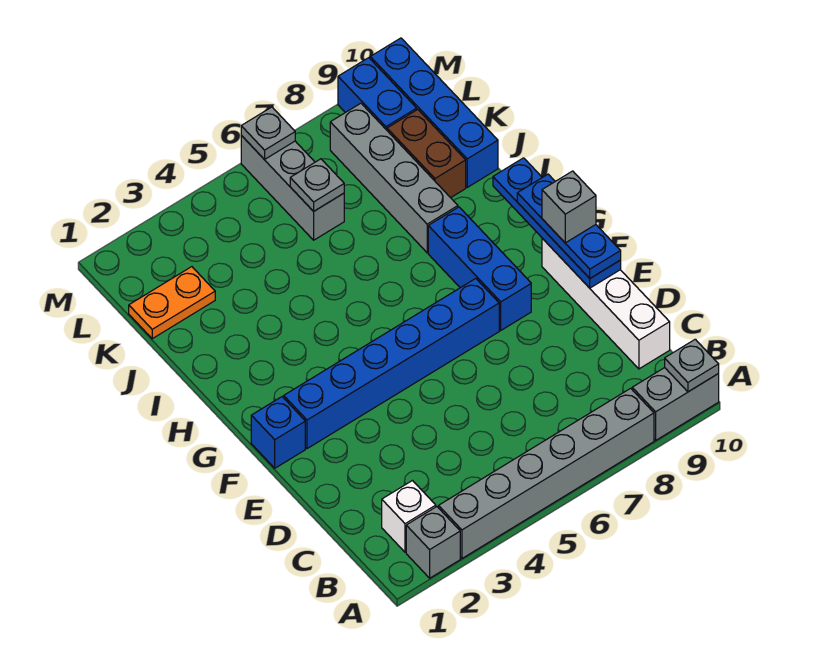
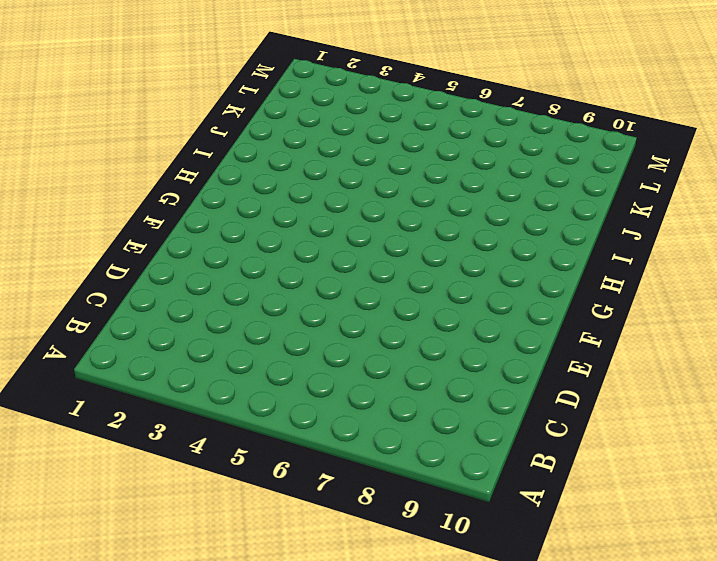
none -> grey brick A2 level 1
none -> grey brick A3:A8 level 1
none -> grey brick A9:A10 level 1

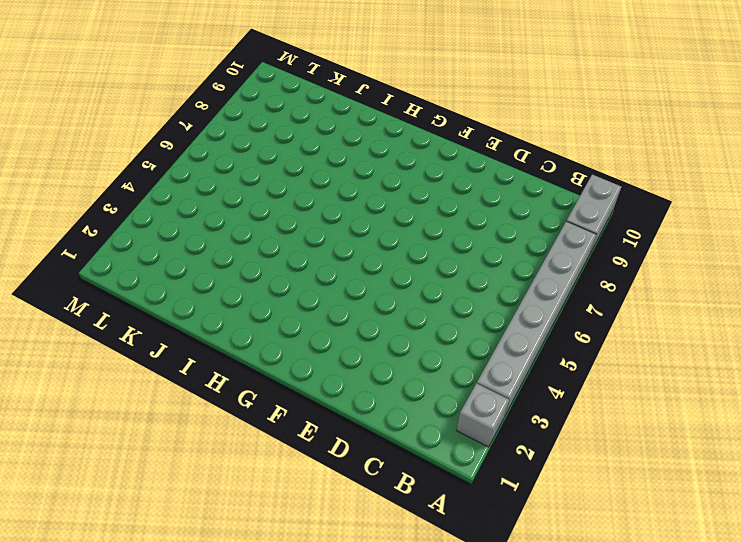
none -> white brick B2 level 1
none -> white brick C10:F10 level 1
none -> blue brick F1 level 1

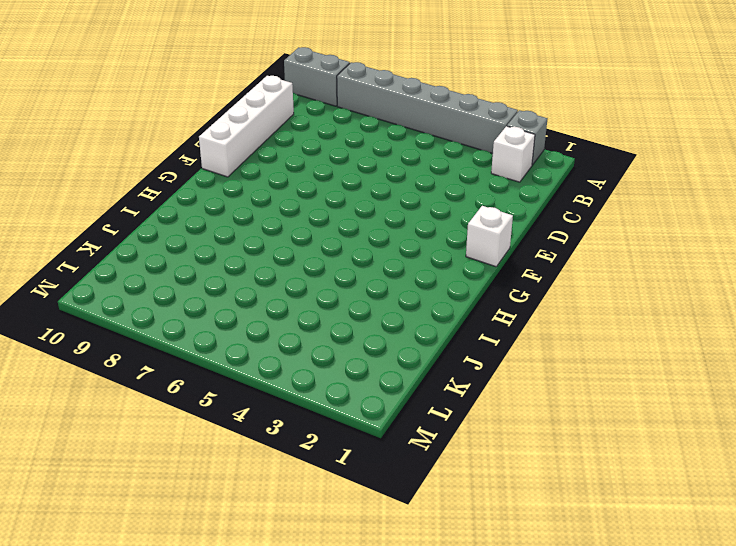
white brick F1 level 1 -> blue brick F1 level 1
none -> blue brick F2:F7 level 1
none -> blue brick F8:H8 level 1
none -> grey brick I8:L8 level 1

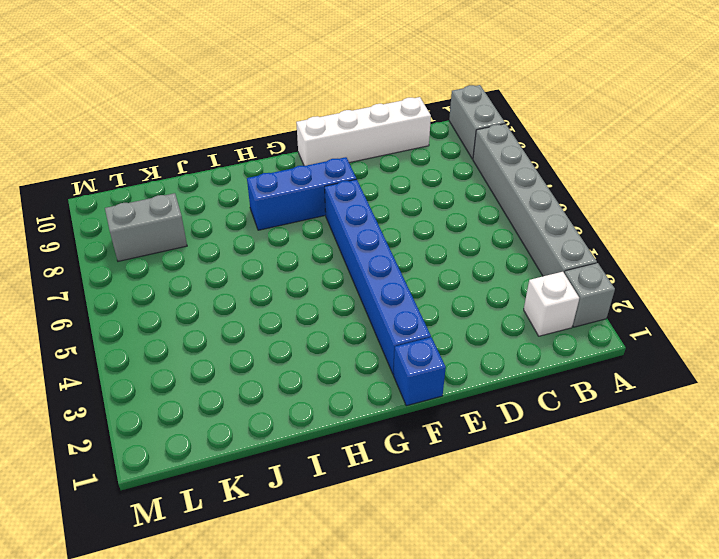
grey brick K8:L8 level 1 -> grey brick I8:L8 level 1
none -> brown brick J9:K9 level 1
none -> blue brick J10:M10 level 1
none -> orange plate K1:K2 level 1

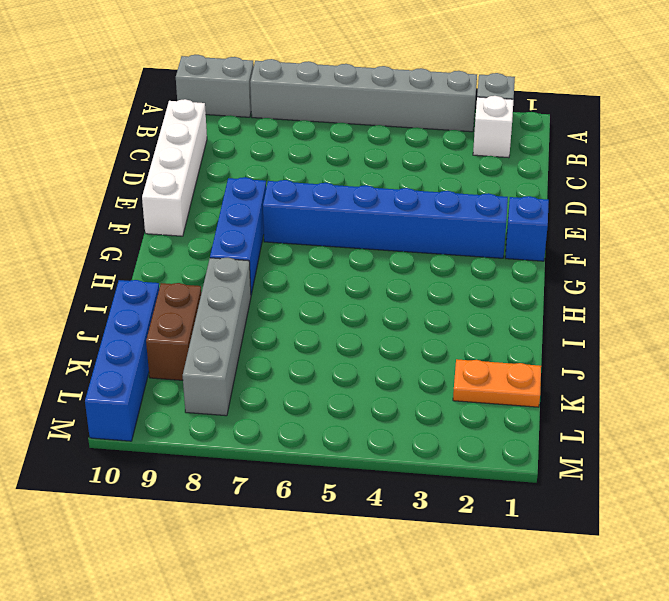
none -> grey brick K6:M6 level 1
none -> blue brick L9:M9 level 1
none -> grey plate A10 level 2

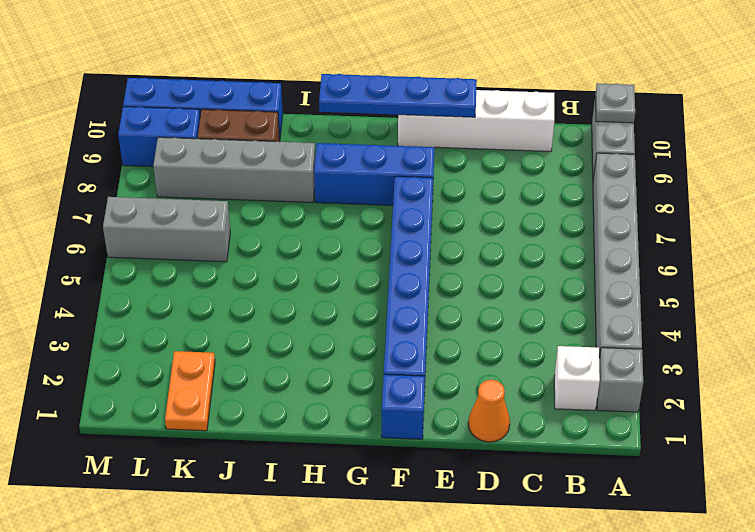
orange cone D1 level 1 -> none
none -> grey plate K6 level 2
none -> grey plate M6 level 2
none -> blue plate E10:G10 level 3

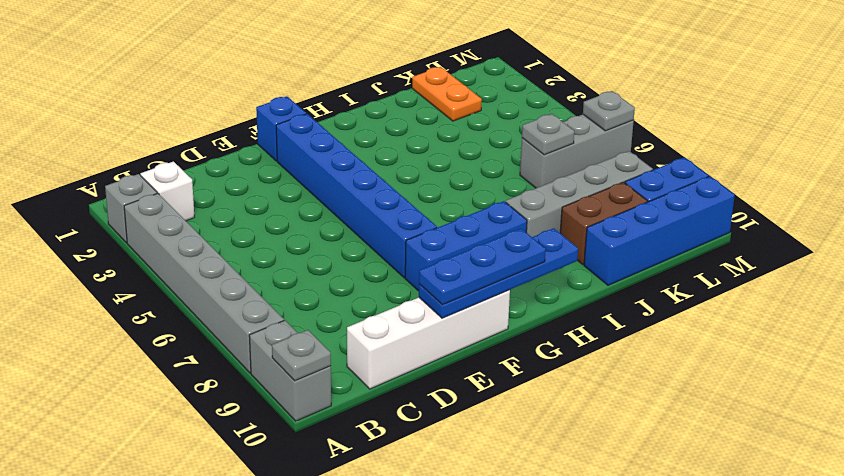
none -> grey brick F10 level 4

